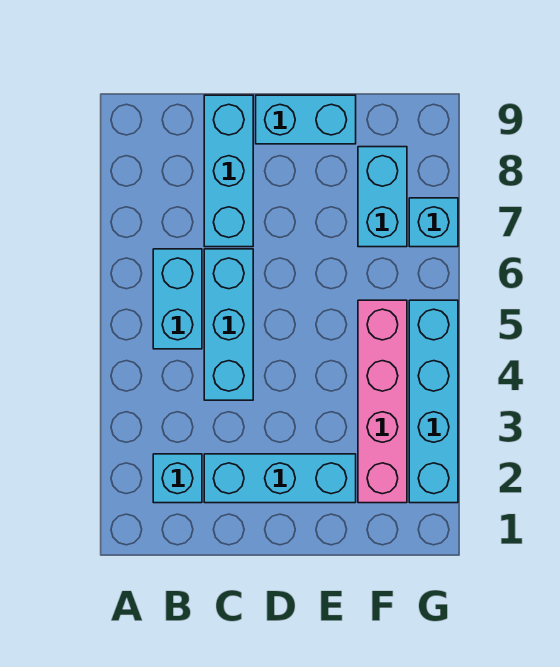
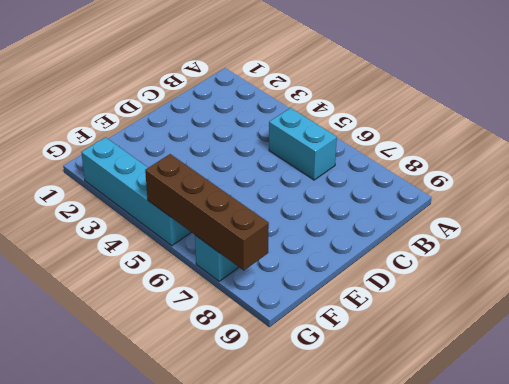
brown brick G5:G8 level 2 -> none
none -> cyan brick B2 level 1
none -> cyan brick C2:E2 level 1

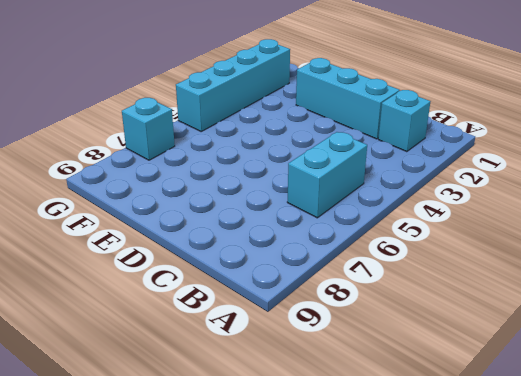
none -> cyan brick C4:C6 level 1
none -> cyan brick C7:C9 level 1

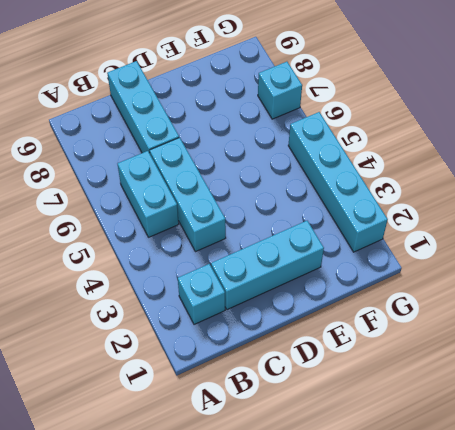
none -> cyan brick D9:E9 level 1
none -> pink brick F2:F5 level 1

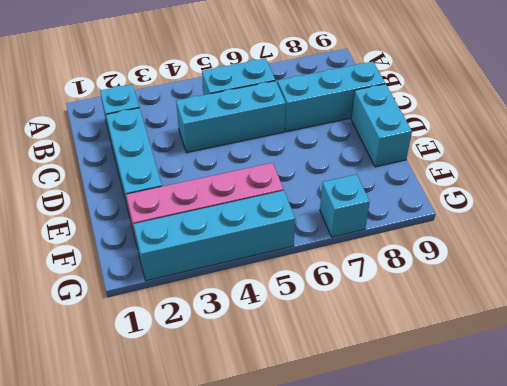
none -> cyan brick F7:F8 level 1

